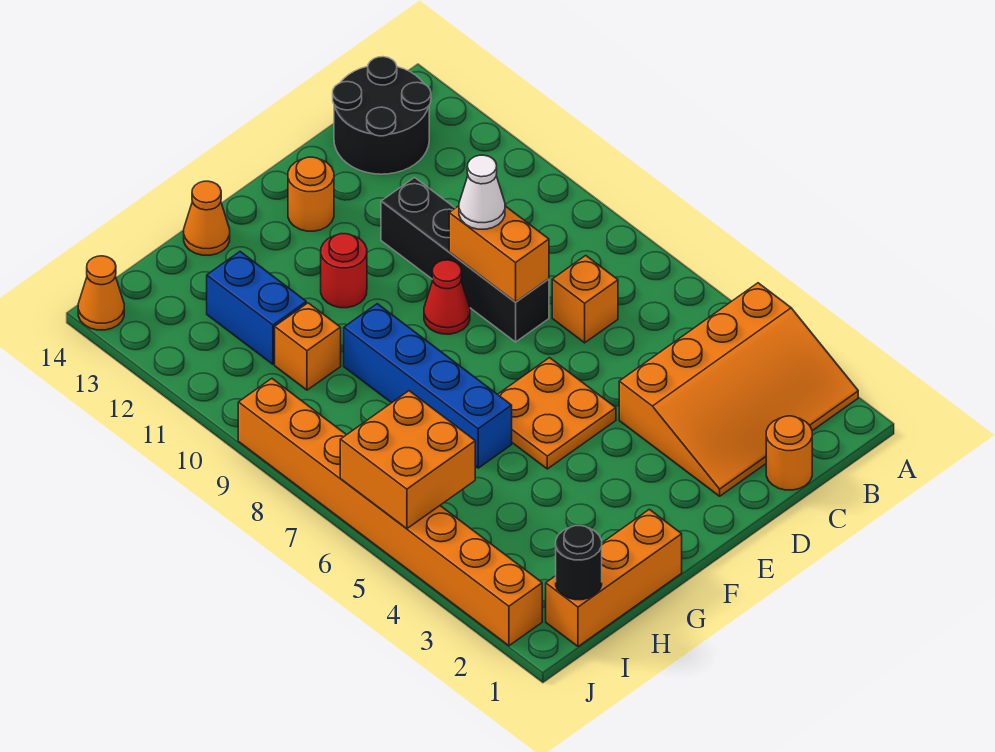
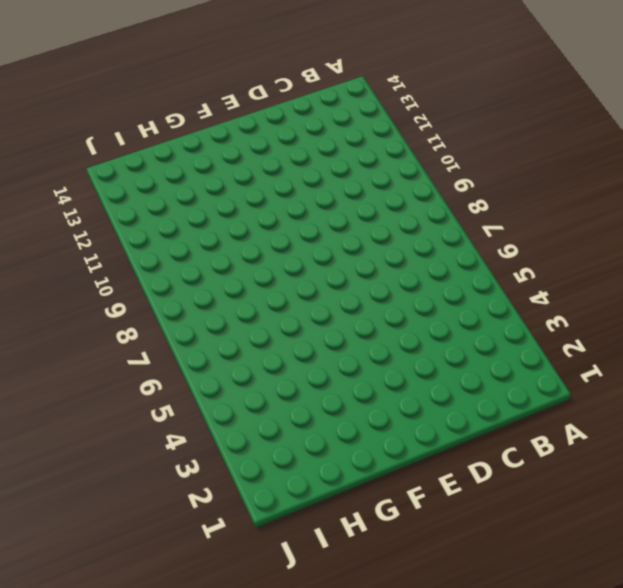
none -> orange slope A2:D4 level 1 top 4
none -> black round brick B13:C14 level 1
none -> orange round brick C1 level 1

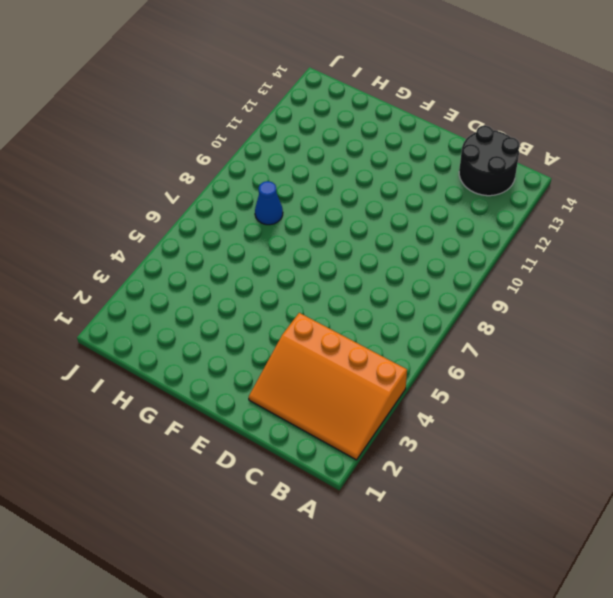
blue cone H8 level 1 -> none
none -> orange round brick C1 level 1
none -> orange brick C7 level 1
none -> black brick D8:D11 level 1

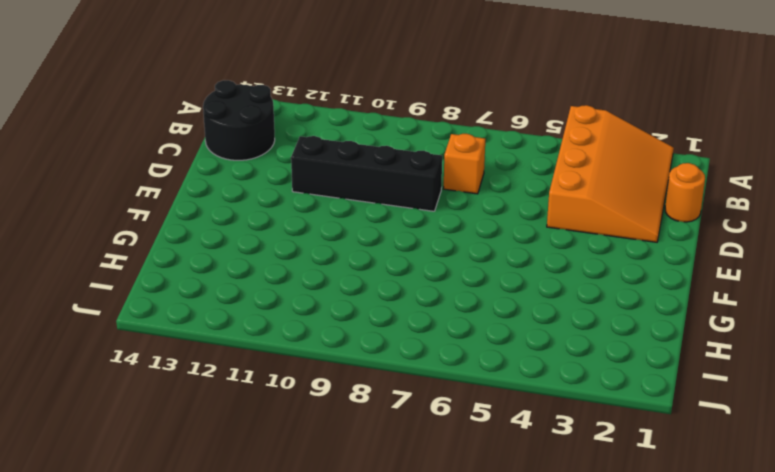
none -> orange plate E5:F6 level 1
none -> red cone E9 level 1
none -> orange round brick E13 level 1

